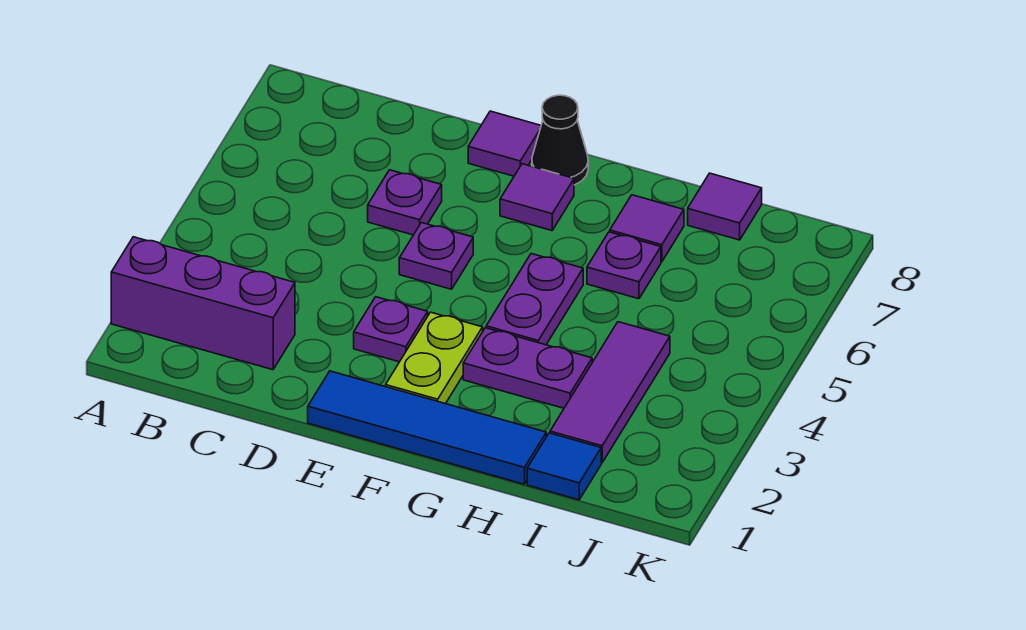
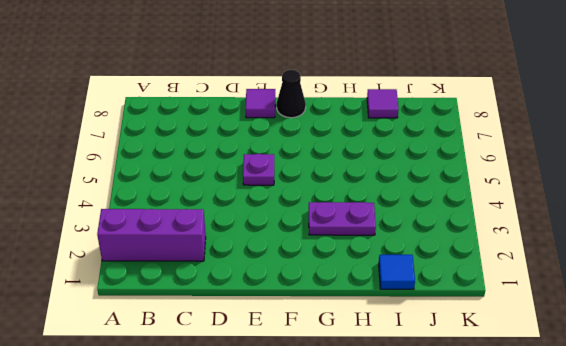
none -> purple plate D6 level 1
none -> blue tile E1:H1 level 1
none -> purple plate E3 level 1

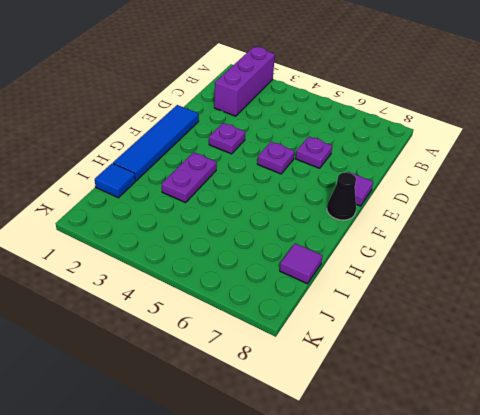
none -> lime plate F2:F3 level 1
none -> purple tile F7 level 1
none -> purple plate G4:G5 level 1

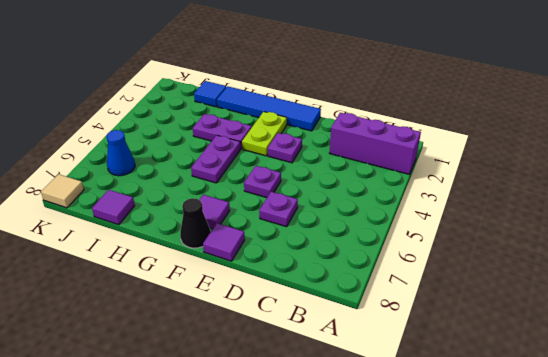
blue cone J6 level 1 -> none
tan tile K8 level 1 -> none
none -> purple plate H6 level 1
none -> purple tile H7 level 1
none -> purple tile I2:I4 level 1

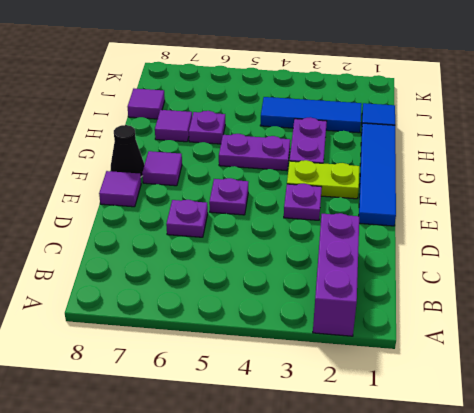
blue tile I2:I4 level 1 -> purple tile I2:I4 level 1

